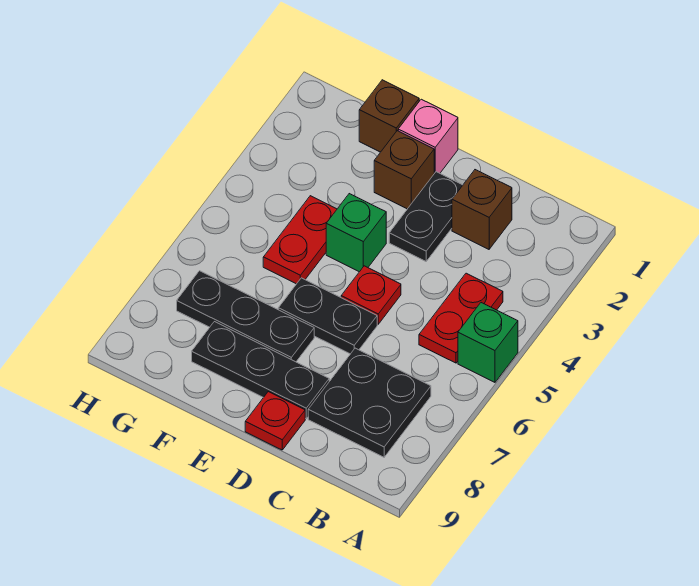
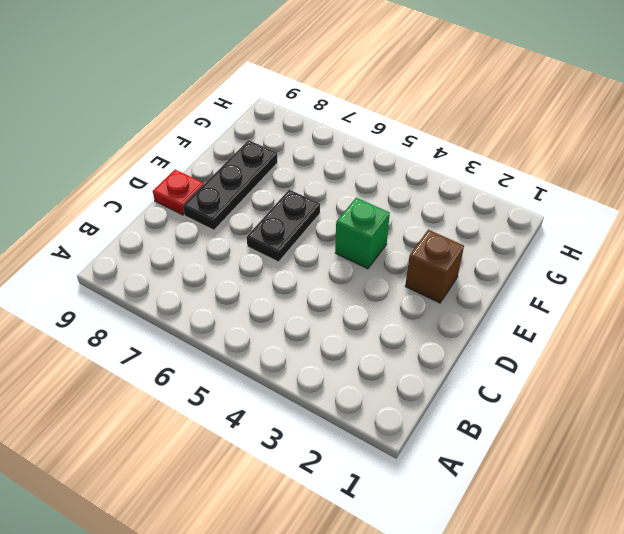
none -> green brick A5 level 1
none -> red plate B4:B5 level 1
none -> black plate B7:C8 level 1

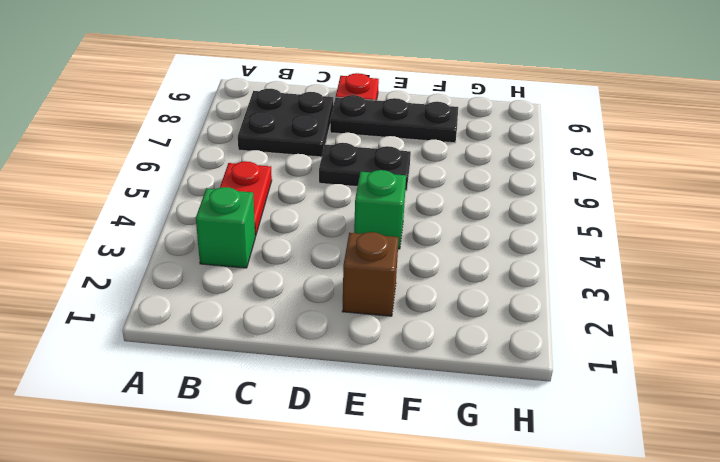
green brick B3 level 1 -> green brick A5 level 1
none -> brown brick C2 level 1
none -> black plate D2:D3 level 1
none -> red plate D5 level 1

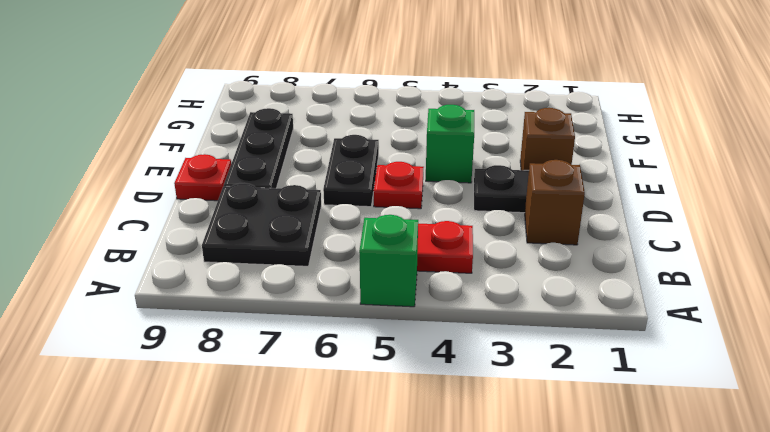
none -> pink brick E1 level 1
none -> black plate E7:G7 level 1
none -> brown brick F1 level 1

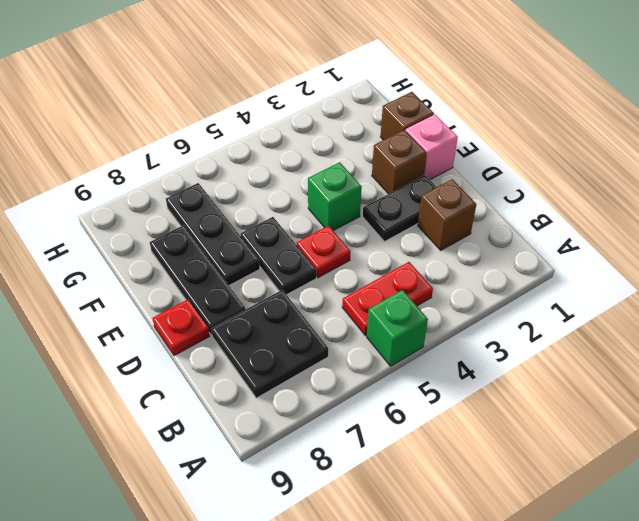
none -> red plate F4:F5 level 1

